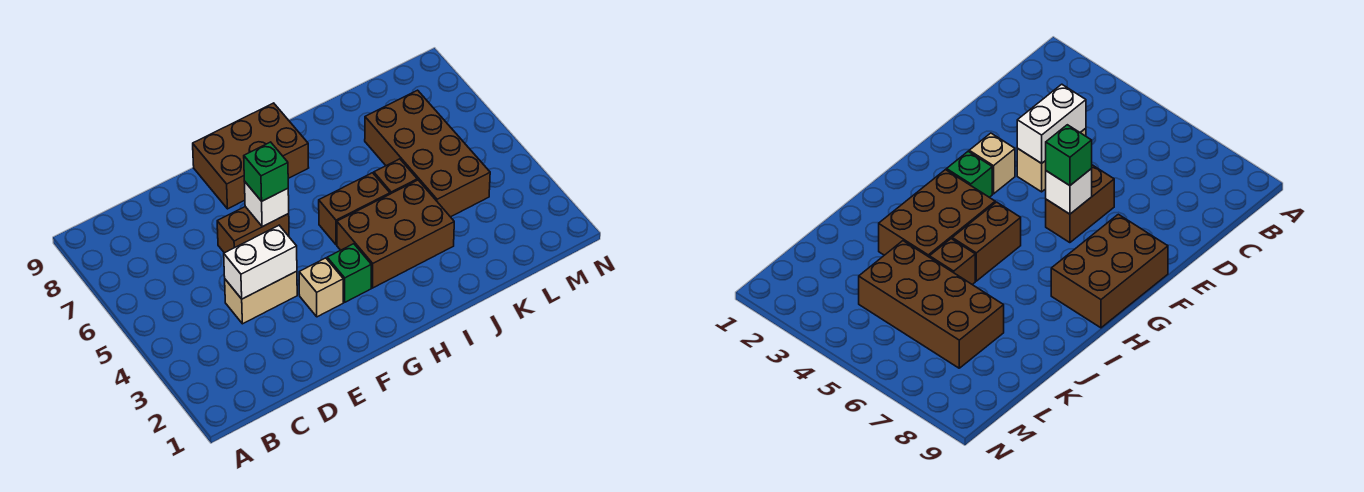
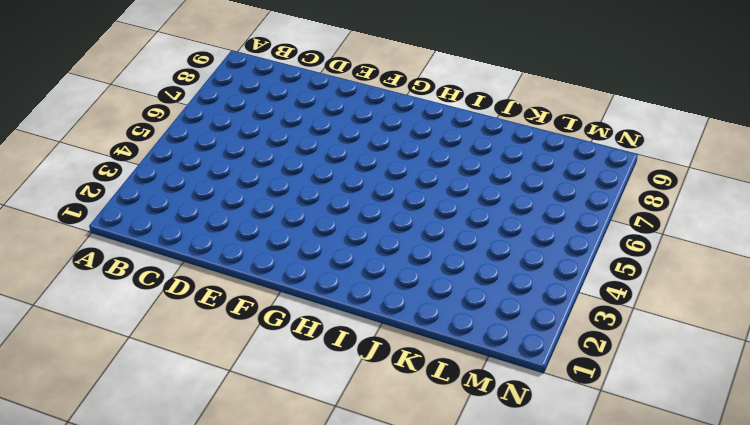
none -> tan brick D4:E4 level 1
none -> brown brick E6:F6 level 1
none -> tan brick F3 level 1

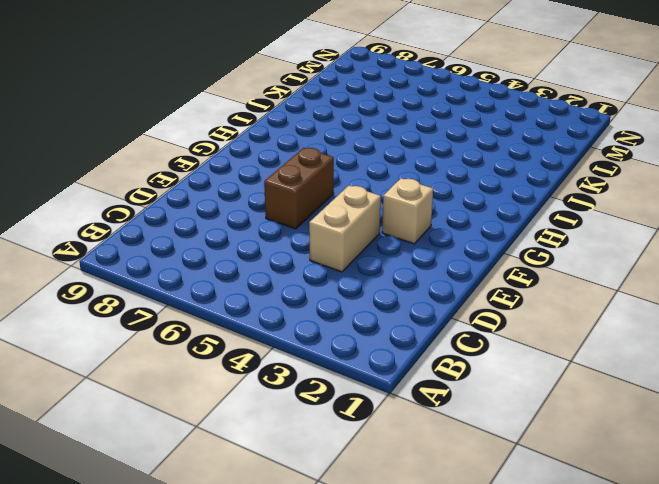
none -> brown brick F8:H9 level 1
none -> green brick G3 level 1
none -> brown brick H3:J4 level 1

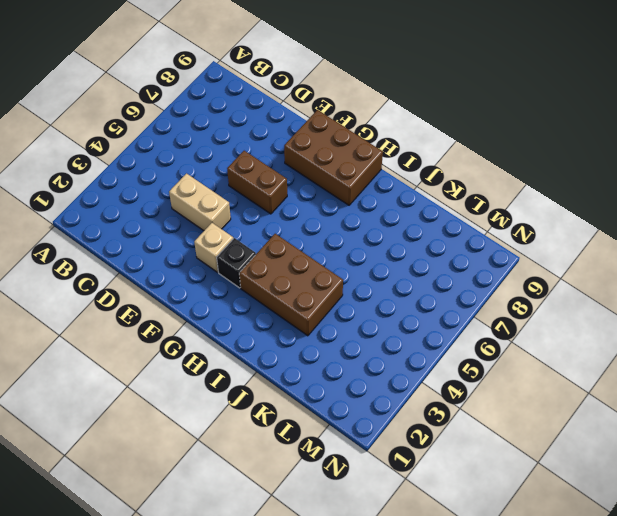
black brick G3 level 1 -> green brick G3 level 1
none -> brown brick H5:I5 level 1
none -> brown brick J5 level 1
none -> brown brick K4:L7 level 1

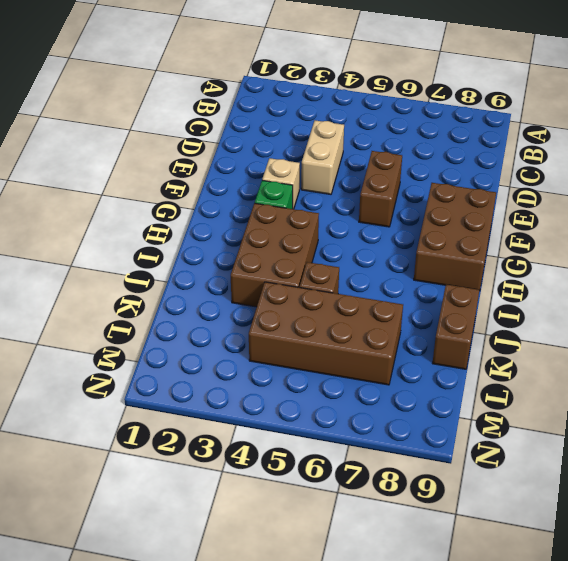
brown brick J9:K9 level 1 -> brown brick H5:I5 level 1
none -> white brick D4:E4 level 2
none -> white brick F6 level 2
none -> green brick F6 level 3

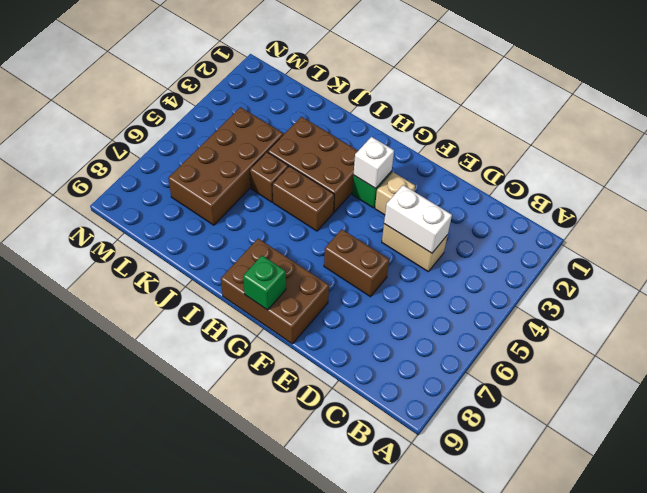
white brick G3 level 2 -> white brick F6 level 2
green brick G9 level 2 -> green brick F6 level 3

